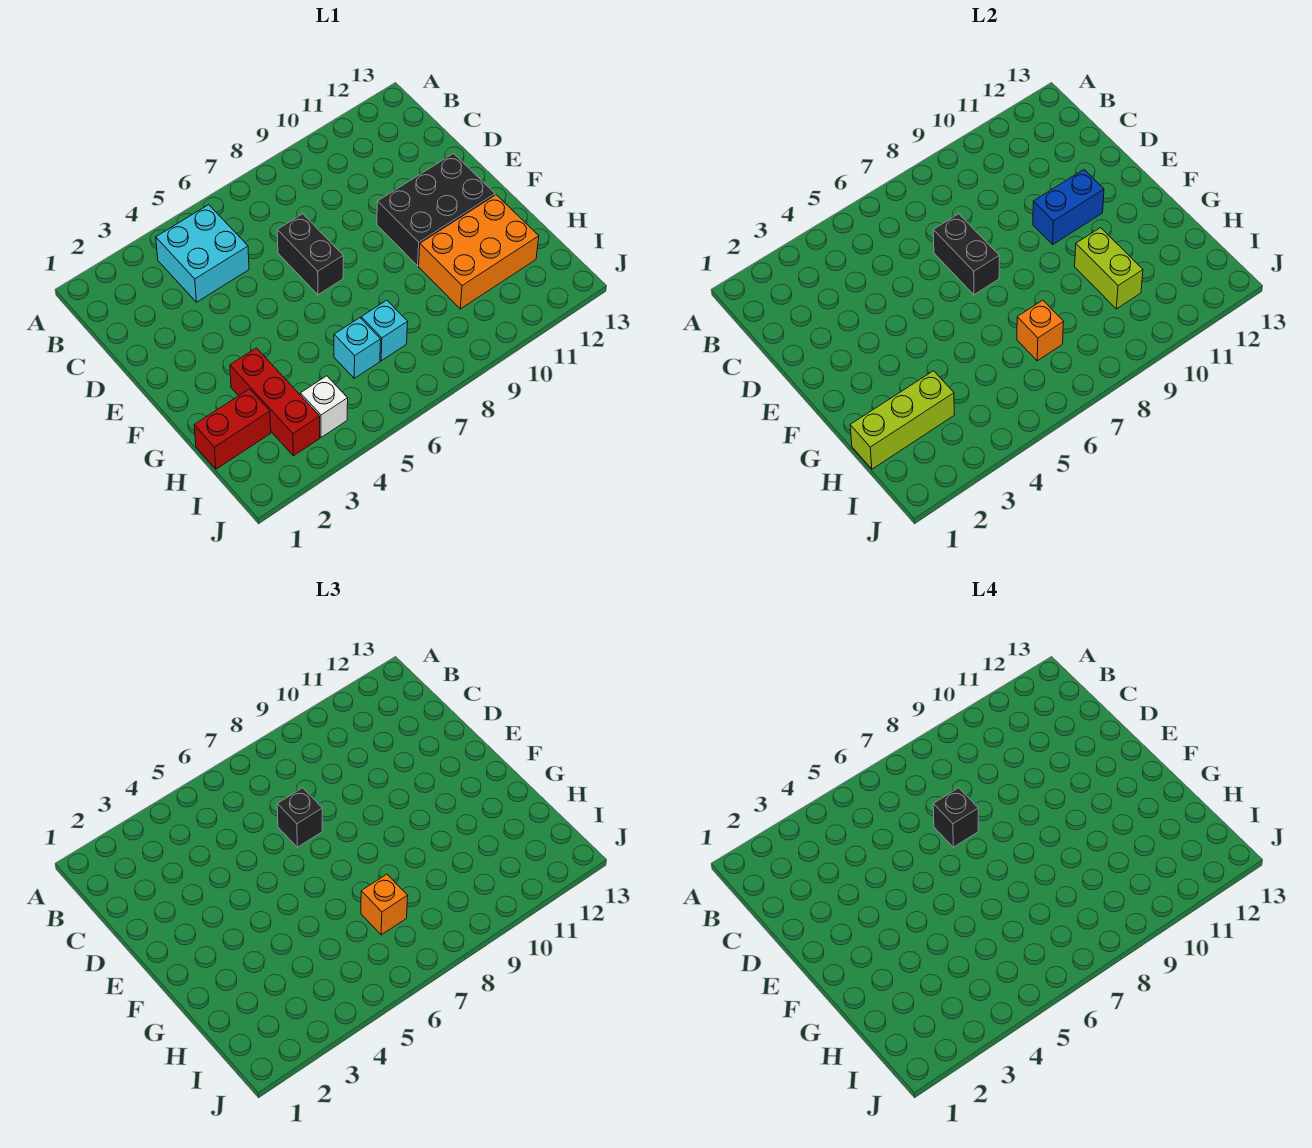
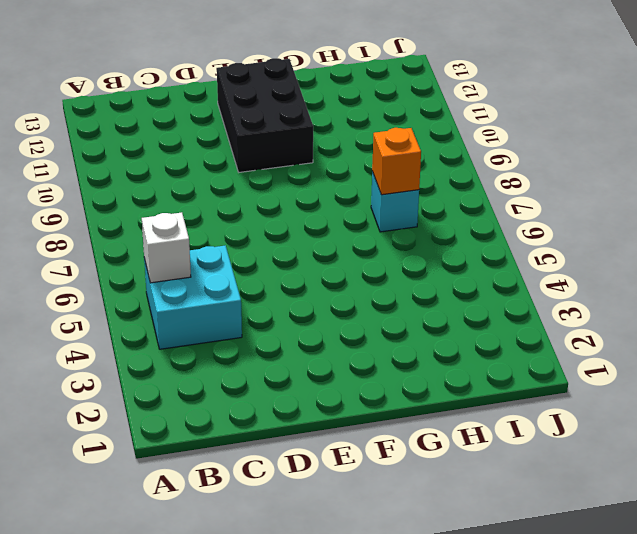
white brick B5 level 2 -> white brick I4 level 1
none -> black brick D7:E7 level 1
none -> red brick G3:I3 level 1
none -> orange brick G10:H12 level 1

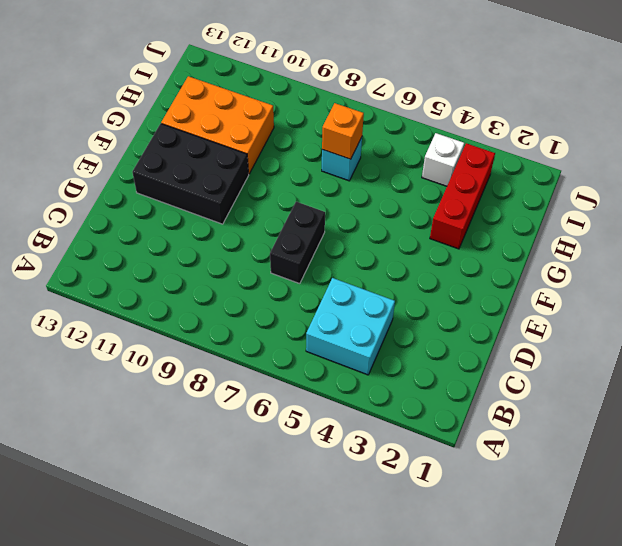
none -> red brick H1:H2 level 1
none -> cyan brick H6 level 1
none -> black brick D7:E7 level 2

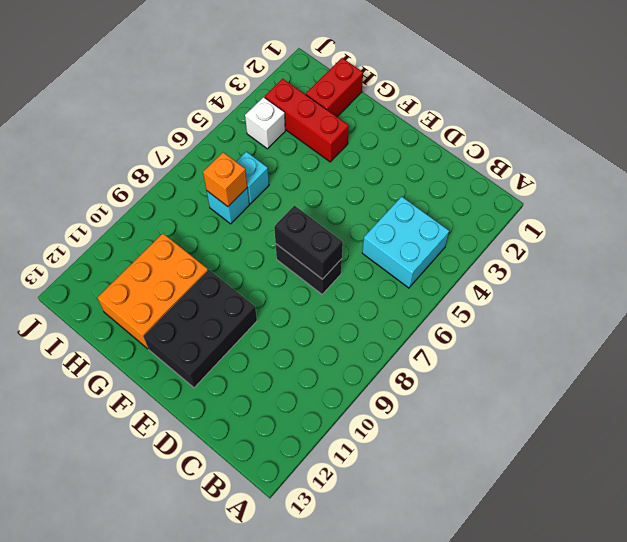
none -> blue brick E10:E11 level 2
none -> lime brick G10:H10 level 2
none -> lime brick H1:H3 level 2

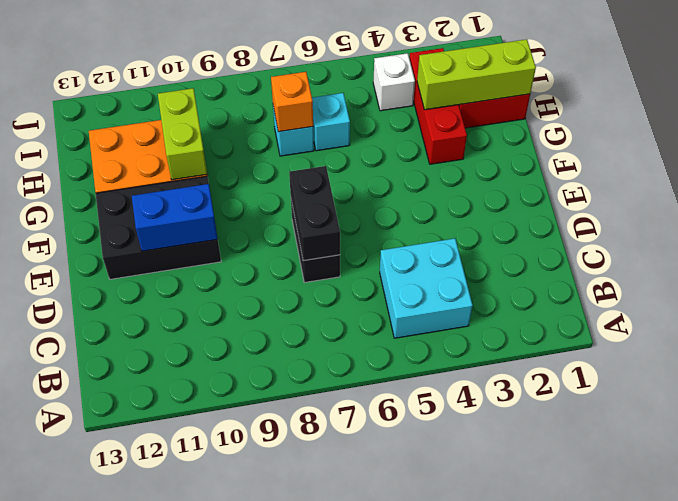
none -> black brick D7 level 3
none -> orange brick H7 level 3
none -> black brick D7 level 4

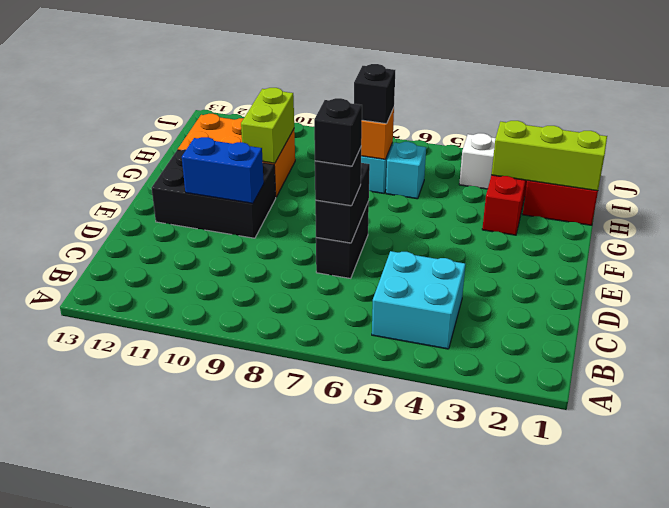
black brick H7 level 3 -> orange brick H7 level 3

